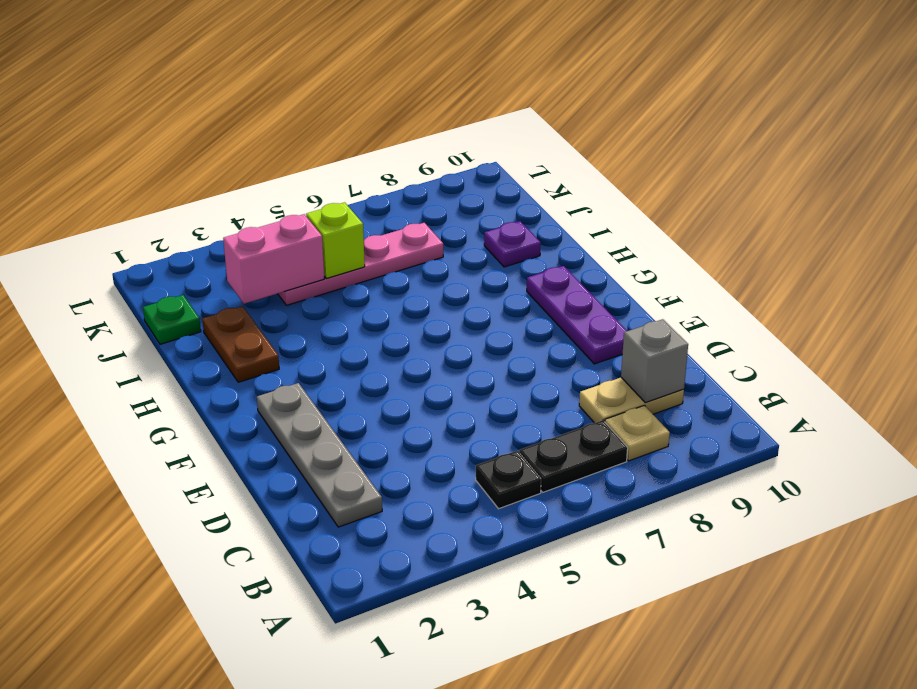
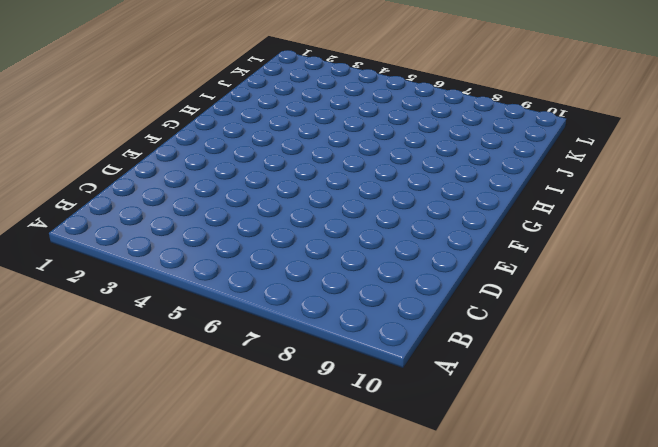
none -> black plate B5 level 1
none -> black plate B6:B7 level 1
none -> tan plate B8 level 1

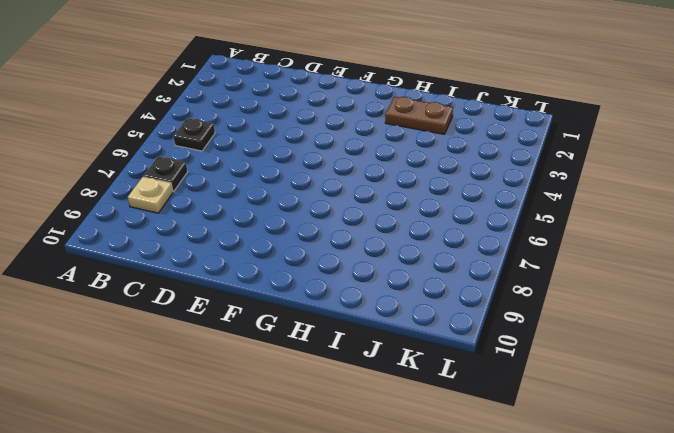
black plate B7 level 1 -> black plate B6:B7 level 1
none -> grey plate C2:F2 level 1
none -> tan plate C8:C9 level 1
none -> purple plate E9:G9 level 1

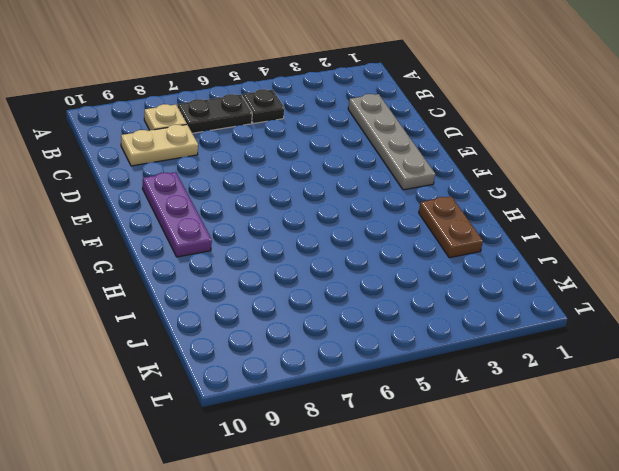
none -> purple plate I9 level 1
none -> green plate J1 level 1
none -> pink plate J4:J7 level 1

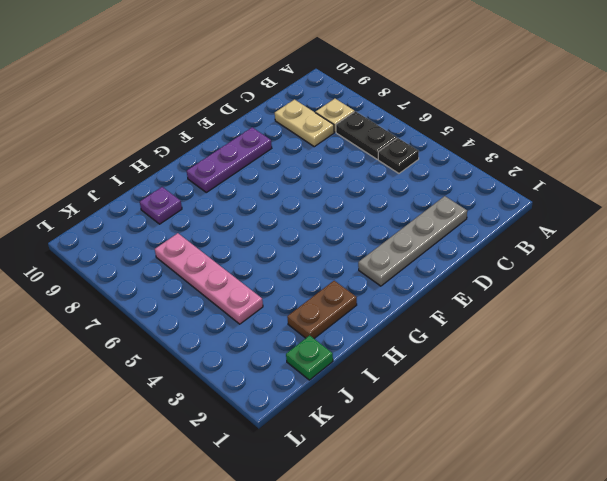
none -> grey brick C9 level 2
none -> pink brick J3:J4 level 2
none -> lime brick J5 level 2

